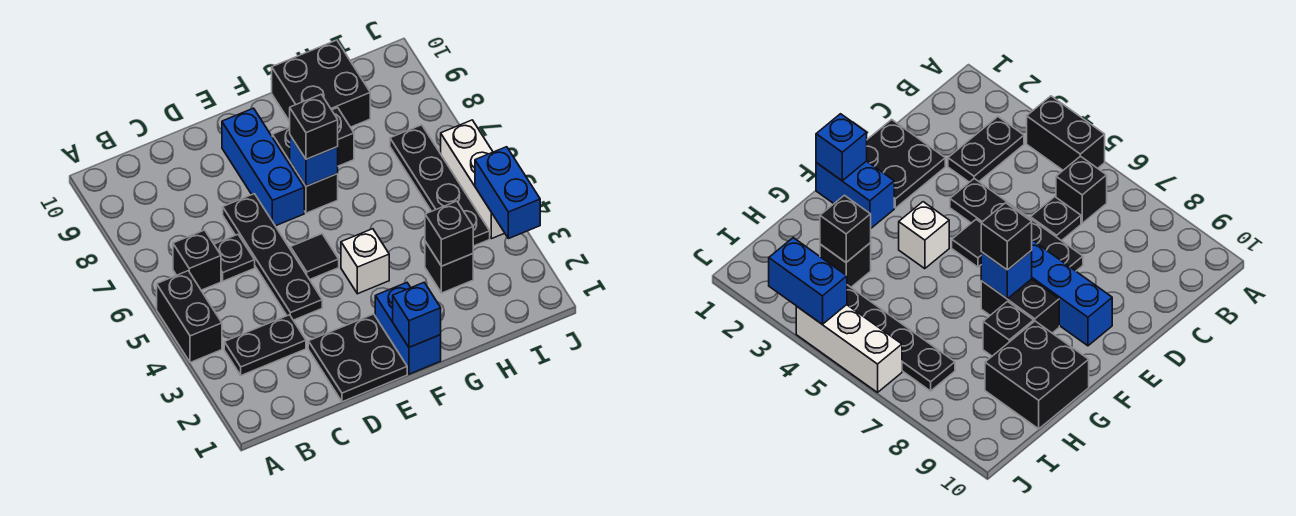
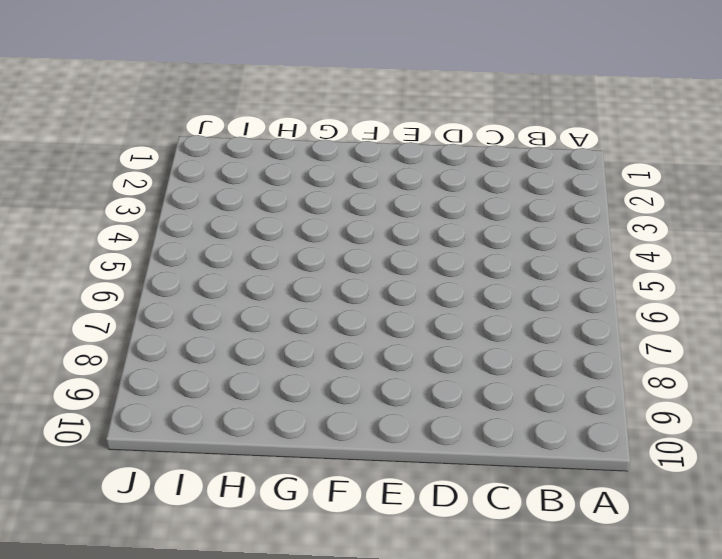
none -> black brick A4:A5 level 1
none -> black plate B3:C3 level 1
none -> black brick B6 level 1

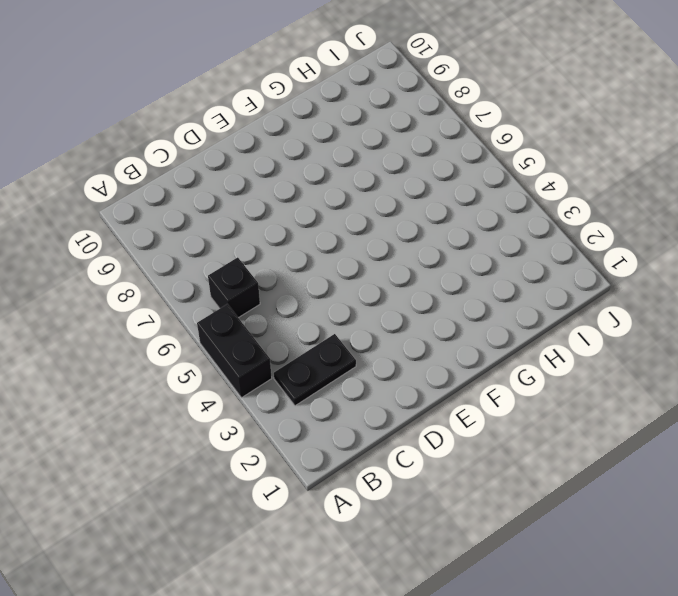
none -> black plate C6 level 1
none -> black plate D1:E2 level 1
none -> black plate D4:D7 level 1

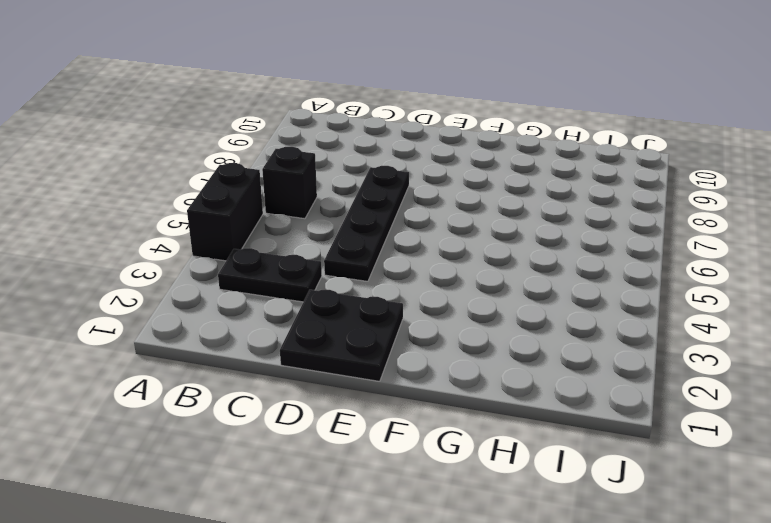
none -> black plate C6 level 1
none -> black tile E5 level 1
none -> blue brick E7:E9 level 1

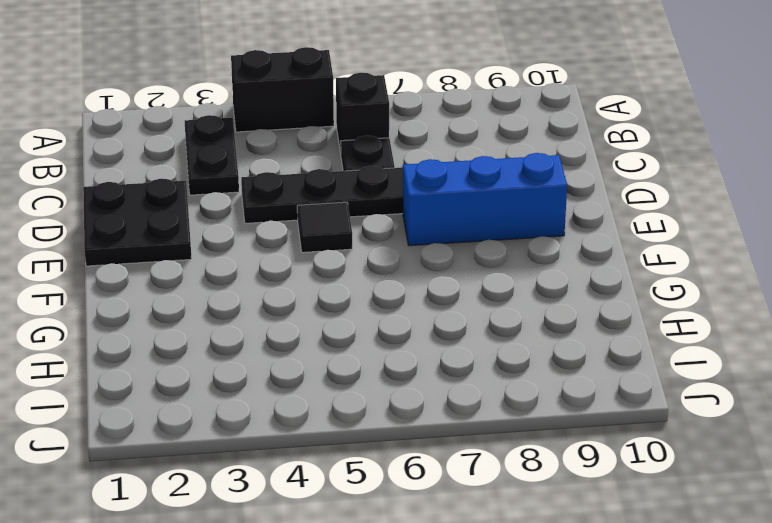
none -> blue brick F1:F2 level 1
none -> white brick F4 level 1
none -> black brick F7:F8 level 1

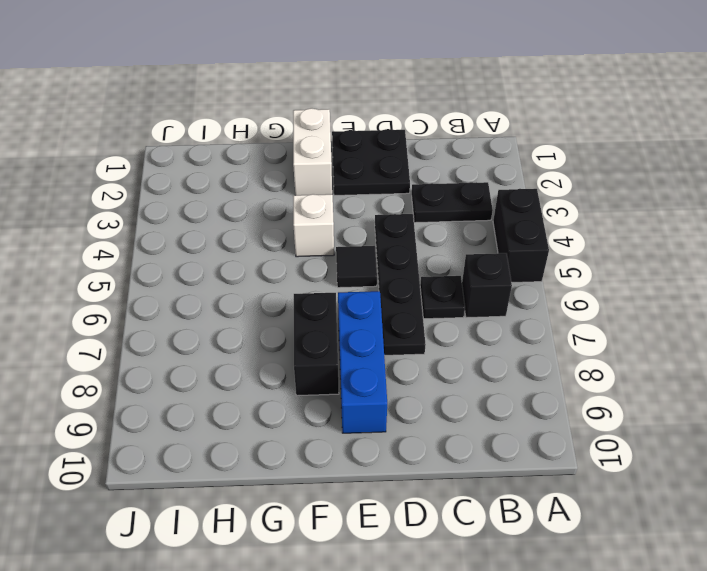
white brick F1:F2 level 1 -> blue brick F1:F2 level 1
none -> black brick G8 level 1
none -> black brick G9:H10 level 1
none -> black brick H3 level 1

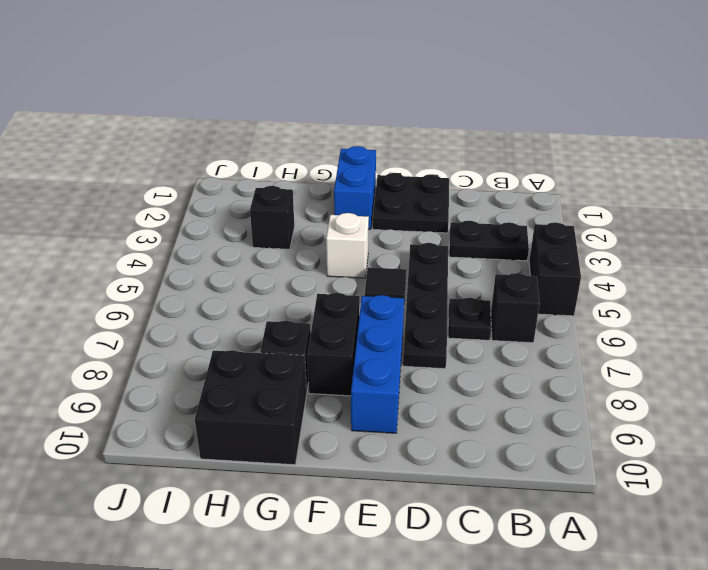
none -> black plate I4:I7 level 1
none -> white brick J4:J6 level 1
none -> blue brick F1 level 2

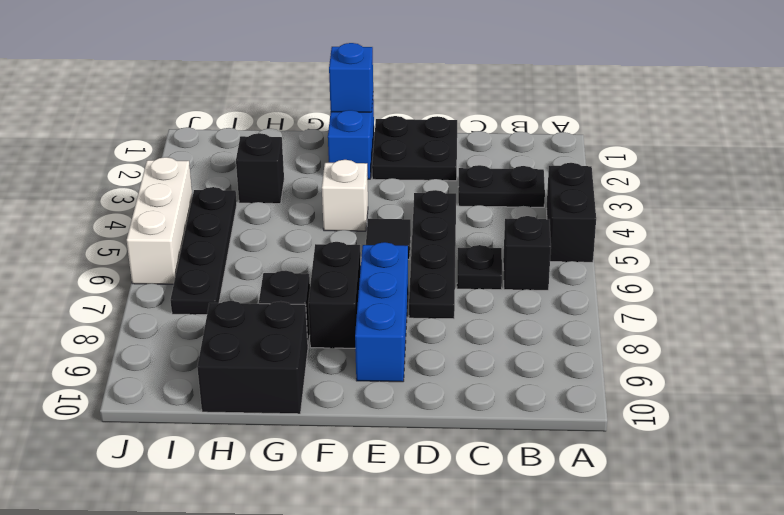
none -> blue brick F7 level 2
none -> black brick H3 level 2
none -> blue brick J3:J4 level 2

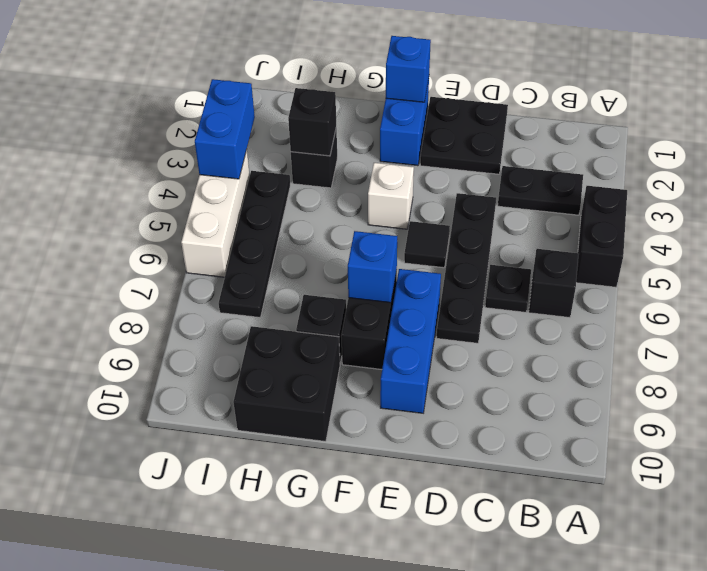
none -> black brick F7 level 3

